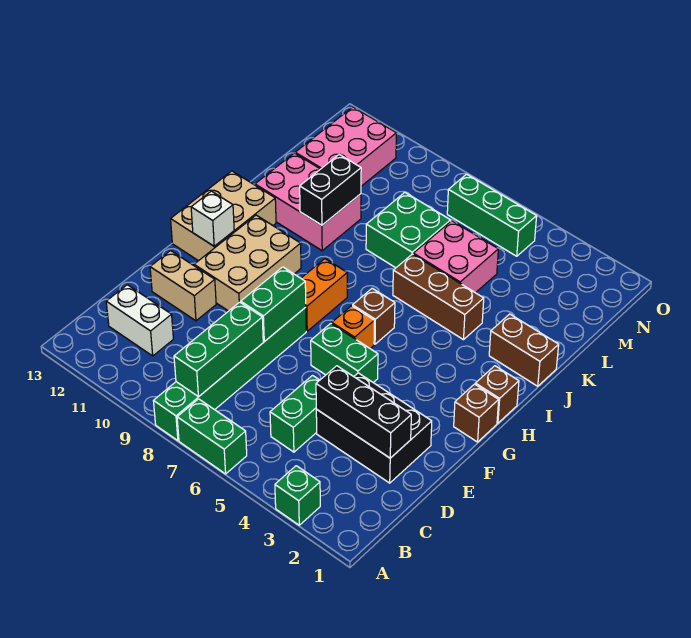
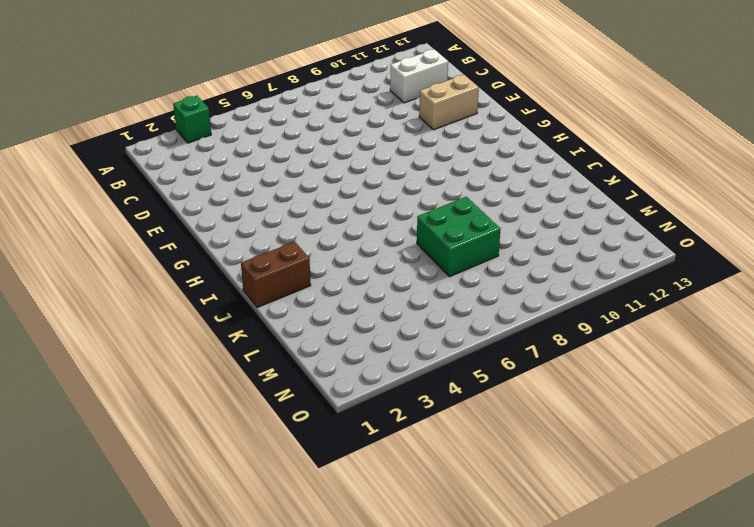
none -> green brick A6:A7 level 1
none -> green brick A8:F8 level 1
none -> green brick C5:D5 level 1

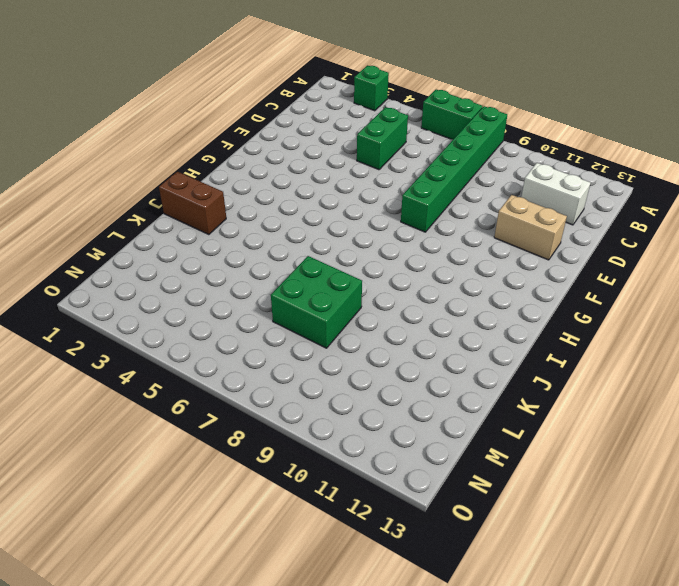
none -> black brick D2:E4 level 1
none -> green brick F5:F6 level 1
none -> tan brick F10:H11 level 1

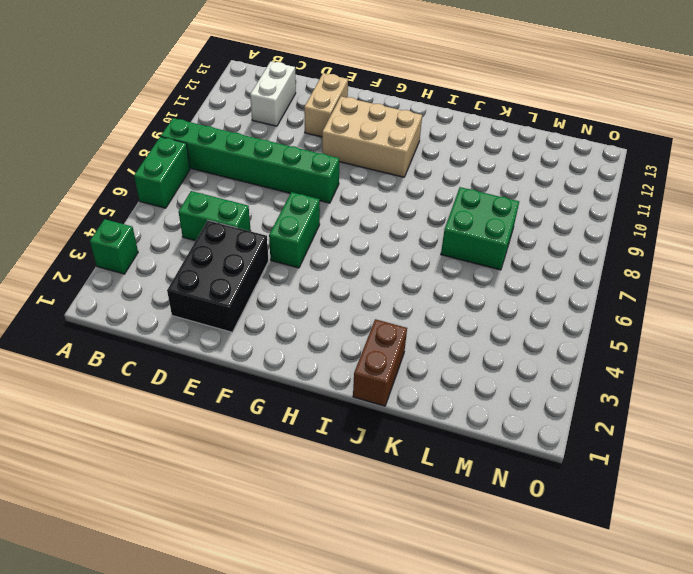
none -> brown brick G1 level 1
none -> orange brick G6 level 1
none -> orange brick G8:H8 level 1

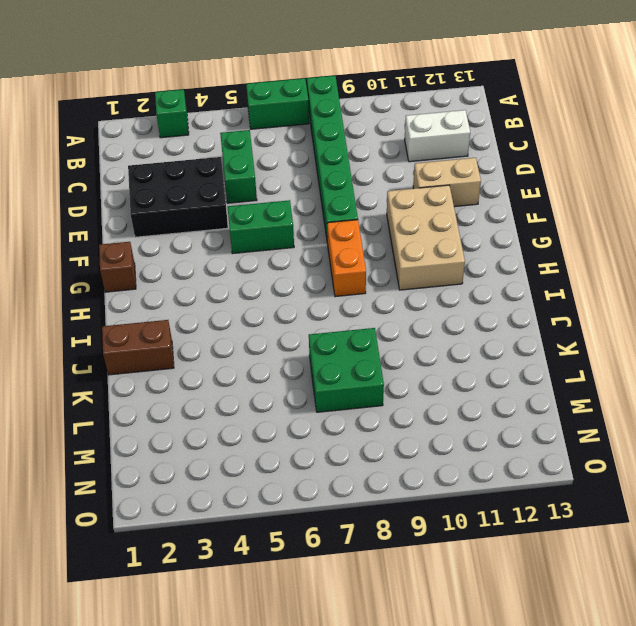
none -> orange brick G6 level 1
none -> tan brick G12:I13 level 1
none -> brown brick H1 level 1

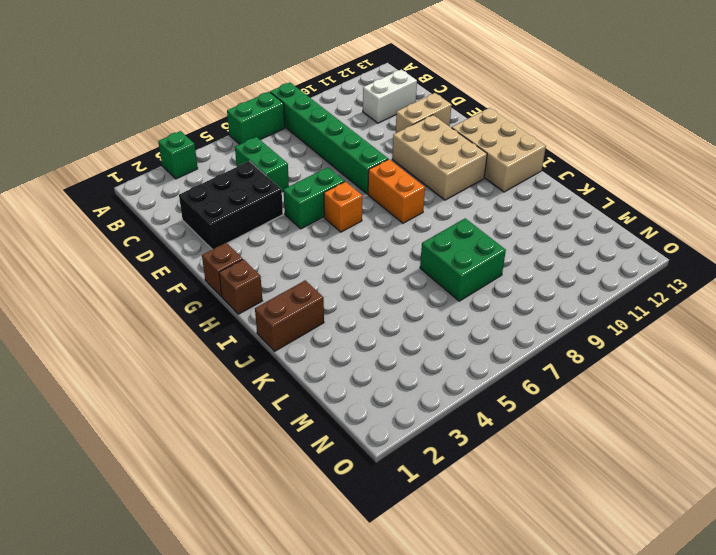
none -> brown brick H6 level 1
none -> brown brick J4:J6 level 1
none -> pink brick J10:K12 level 1

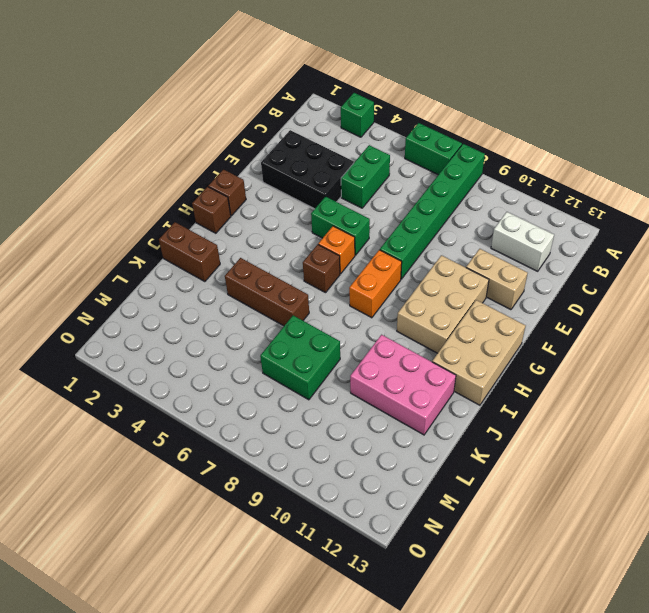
none -> pink brick K5:L6 level 1
none -> pink brick L11:N12 level 1
none -> green brick N5:N7 level 1

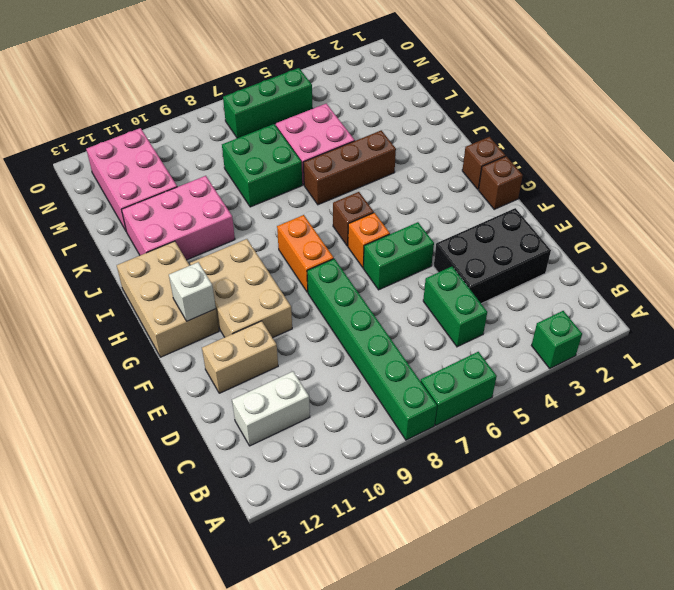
none -> brown brick J1:J2 level 1
none -> green brick B8:D8 level 2
none -> black brick D2:D4 level 2

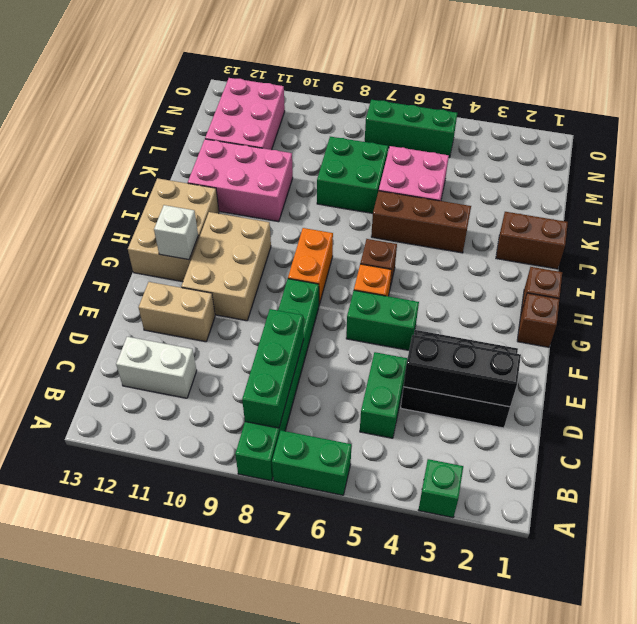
none -> green brick E8:F8 level 2
none -> black brick J10:K10 level 2

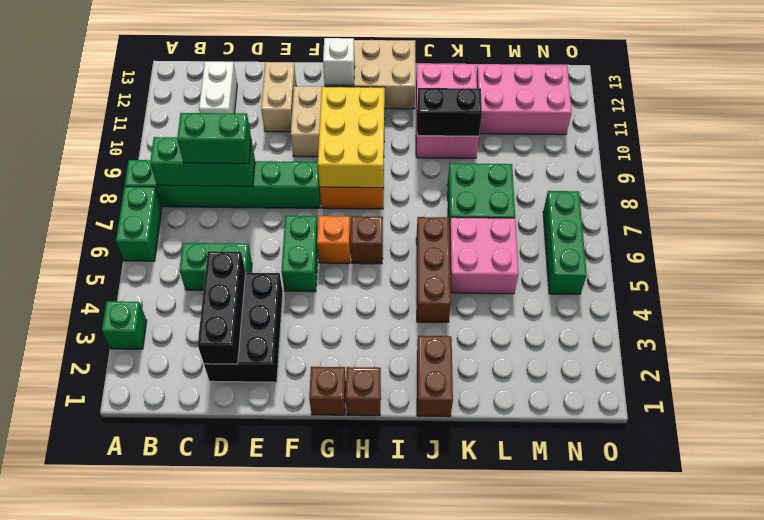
green brick C8:D8 level 3 -> green brick E8:F8 level 2
yellow brick G8:H10 level 2 -> none

